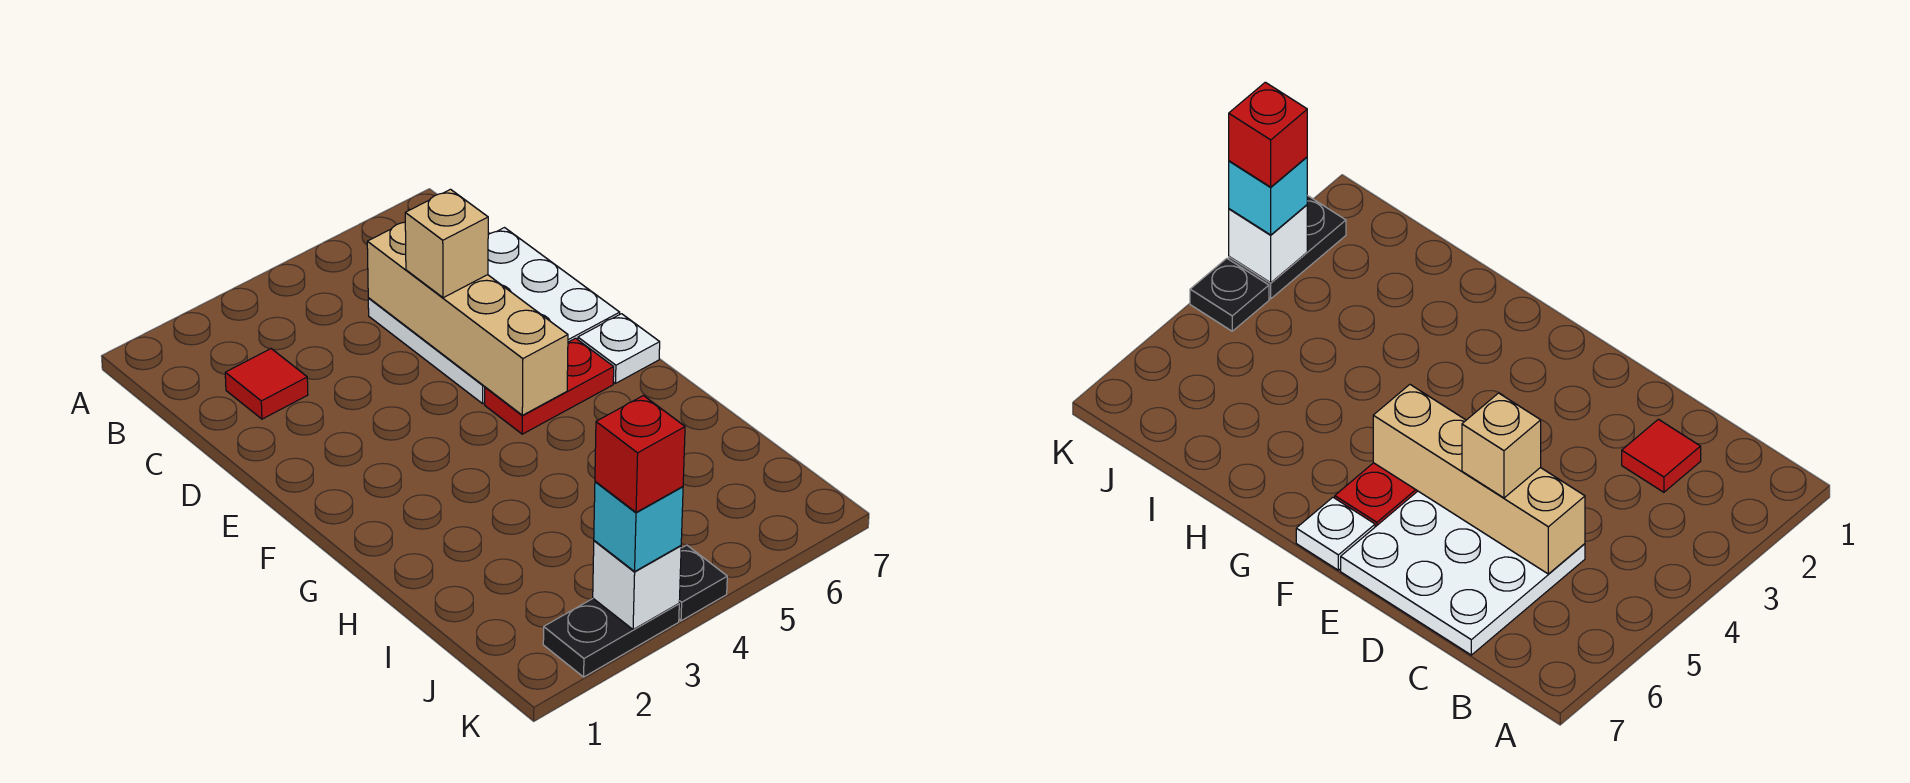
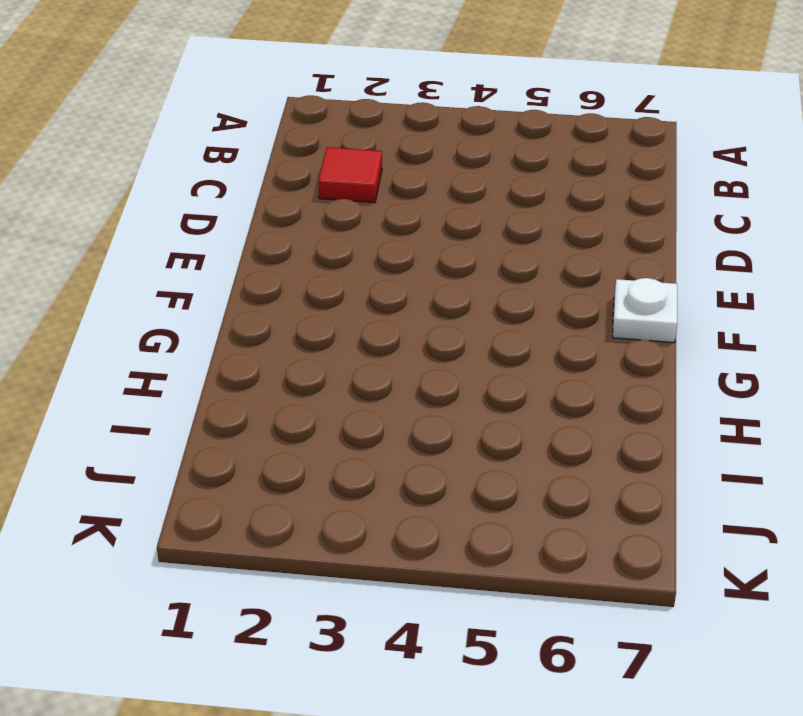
none -> white plate C5:E7 level 1
none -> red plate F5:F6 level 1

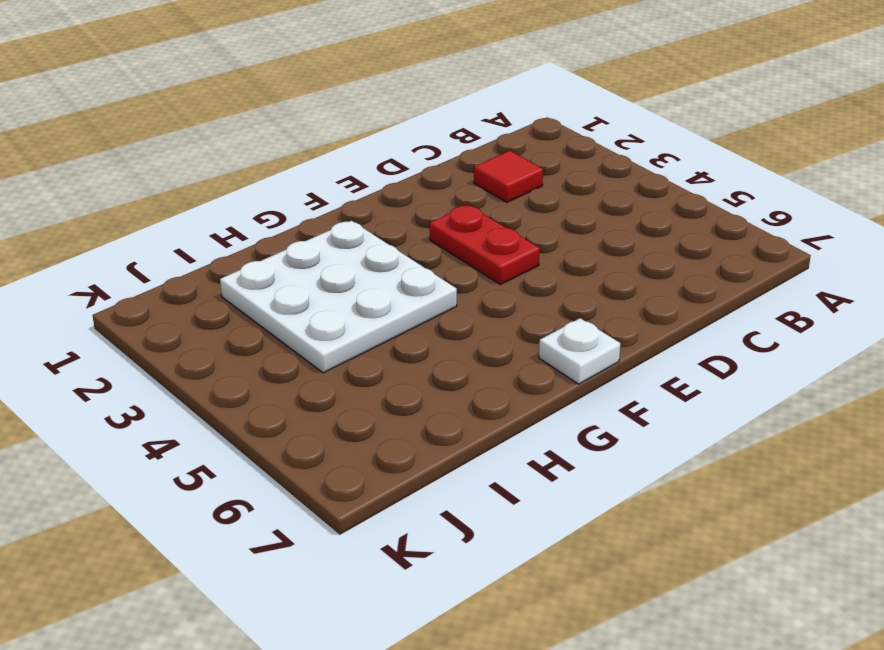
red plate E3:E4 level 1 -> red plate F5:F6 level 1
white plate G2:I4 level 1 -> white plate C5:E7 level 1
none -> black plate K2:K3 level 1
none -> black plate K4 level 1

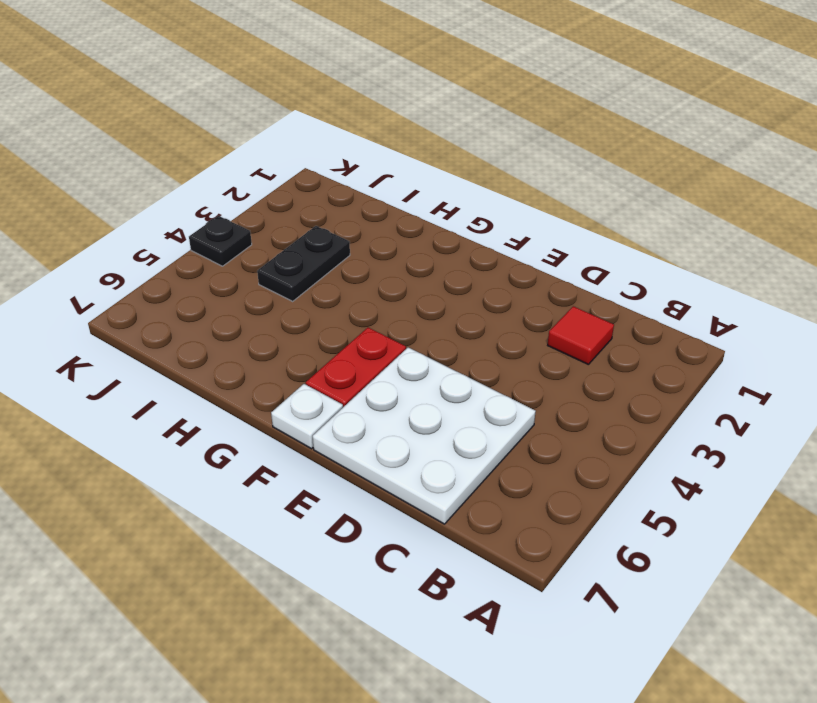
black plate I3:I4 level 1 -> black plate K2:K3 level 1
none -> tan brick C5:F5 level 2
none -> white brick K3 level 2

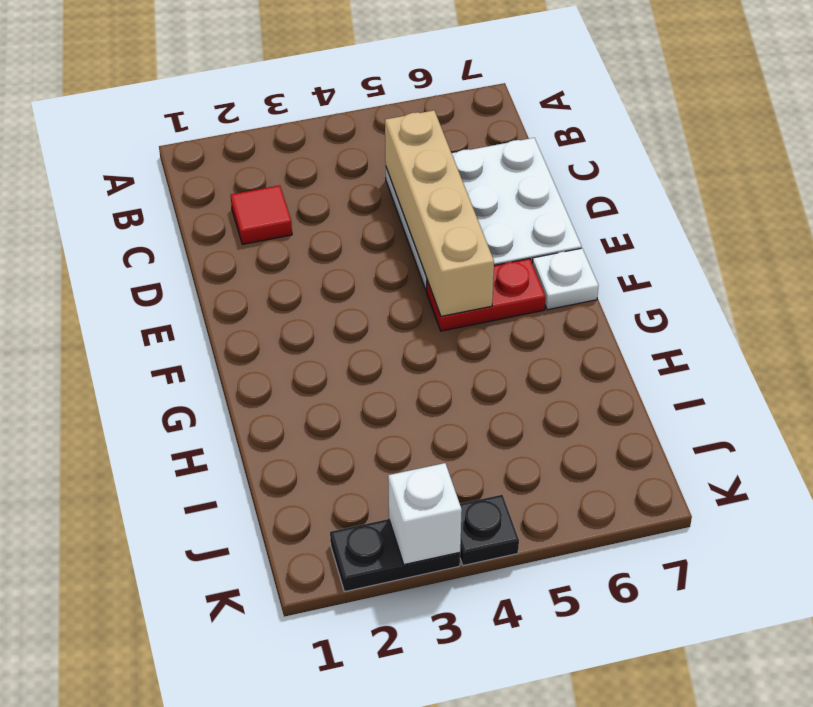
none -> tan brick D5 level 3
none -> cyan brick K3 level 3

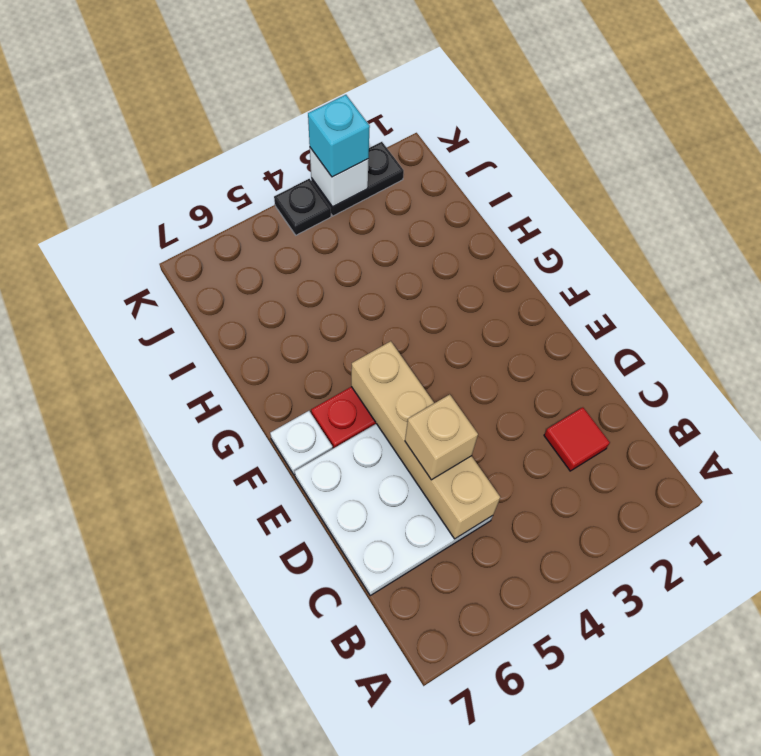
none -> red brick K3 level 4

